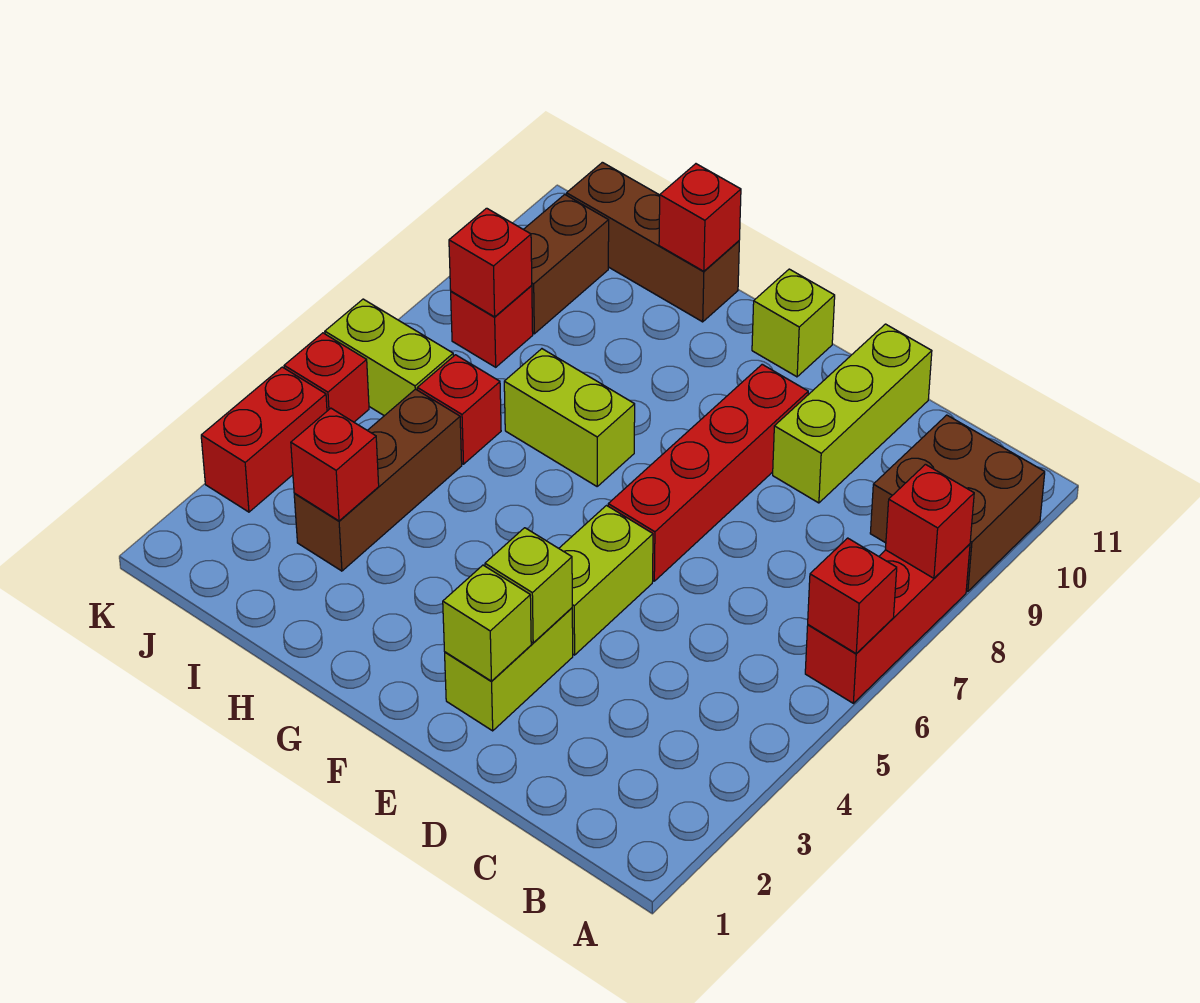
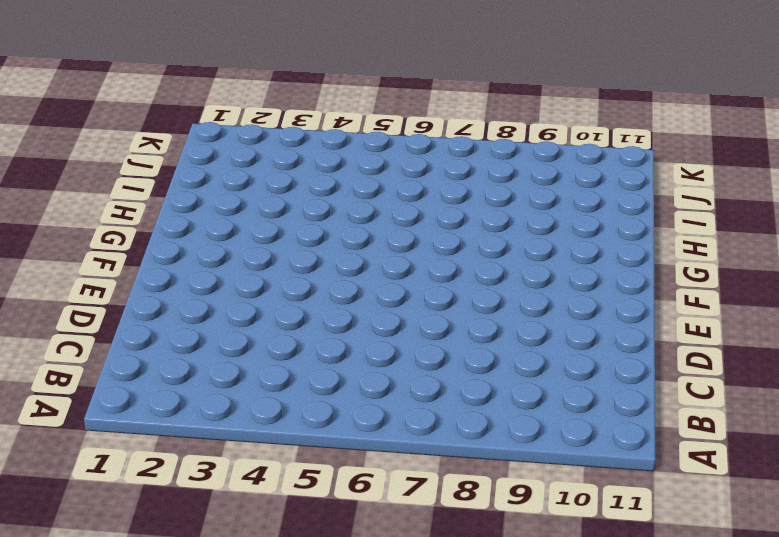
none -> red brick A6:A8 level 1
none -> brown brick A9:B10 level 1
none -> lime brick D9:D11 level 1

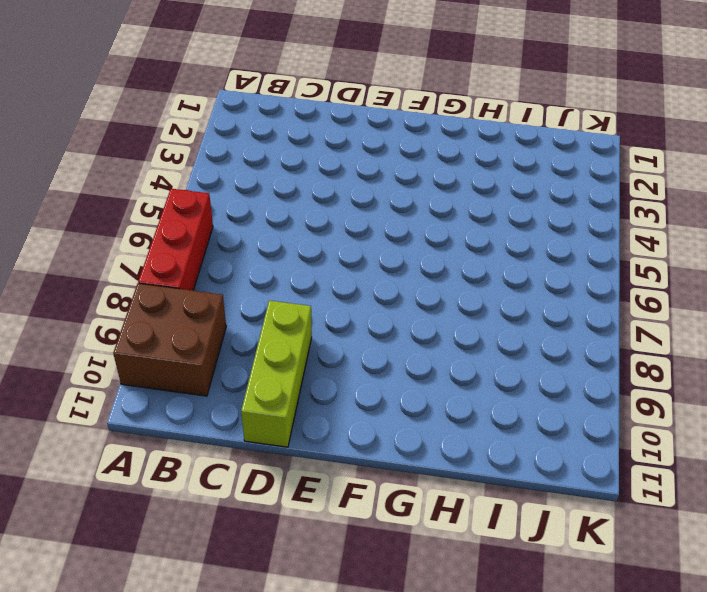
none -> lime brick E2:E3 level 1
none -> lime brick E4:E5 level 1
none -> red brick E6:E9 level 1

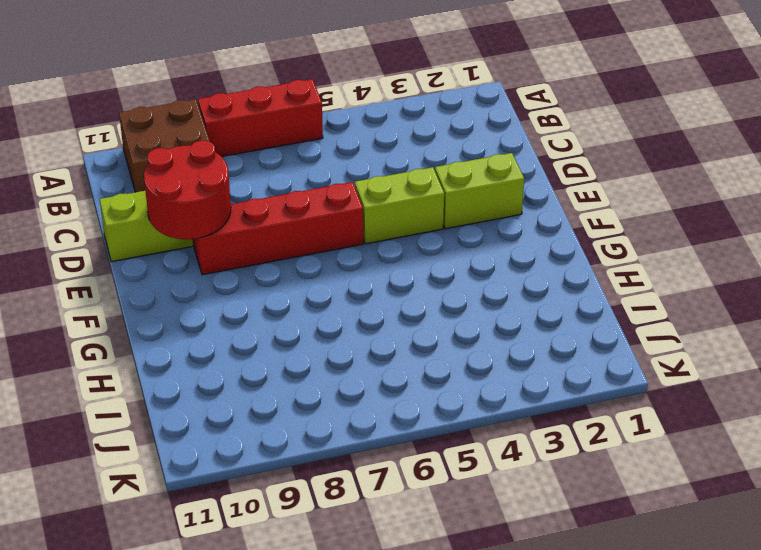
red round brick D9:E10 level 2 -> none
none -> lime brick F11 level 1
none -> lime brick G7:H7 level 1
none -> brown brick H11:J11 level 1

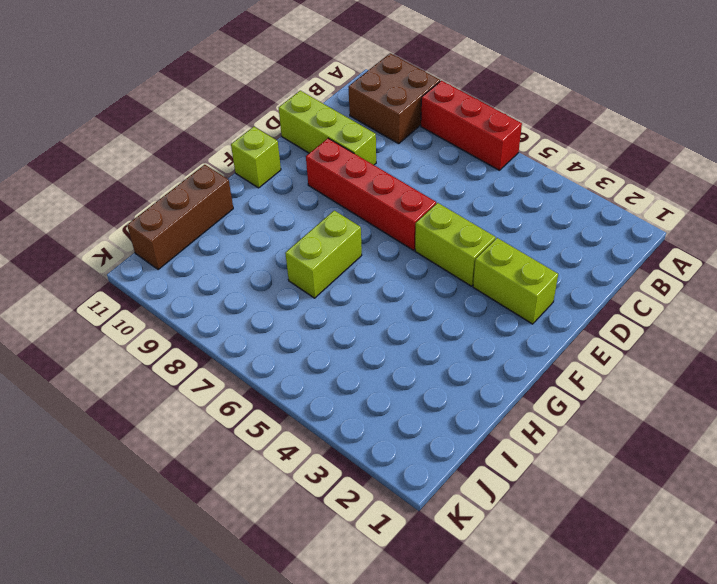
none -> brown brick I3:I5 level 1
none -> red brick I6 level 1
none -> lime brick J6:K6 level 1

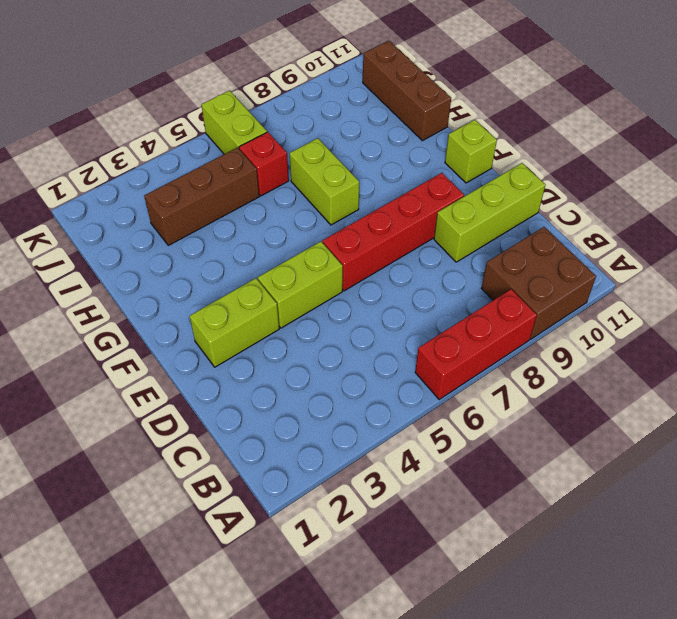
none -> red brick J8 level 1
none -> brown brick J9:J10 level 1
none -> red brick K3:K4 level 1

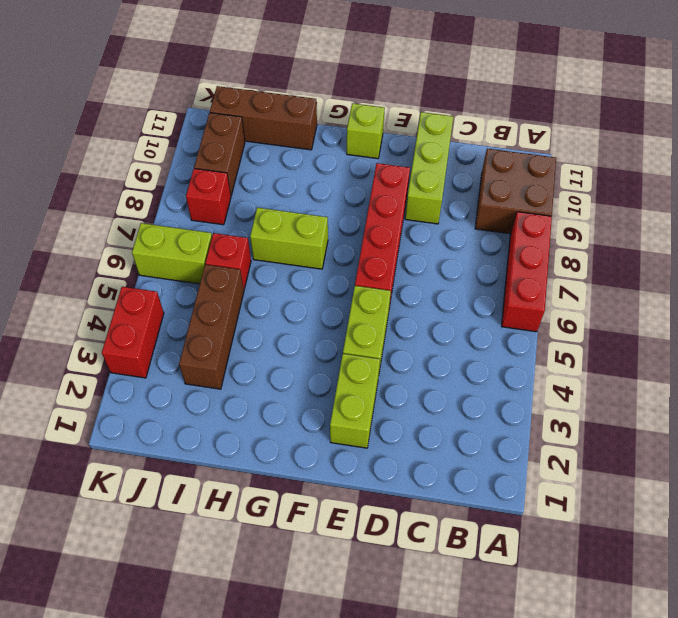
none -> red brick K5 level 1
none -> red brick A6 level 2
none -> red brick A8 level 2

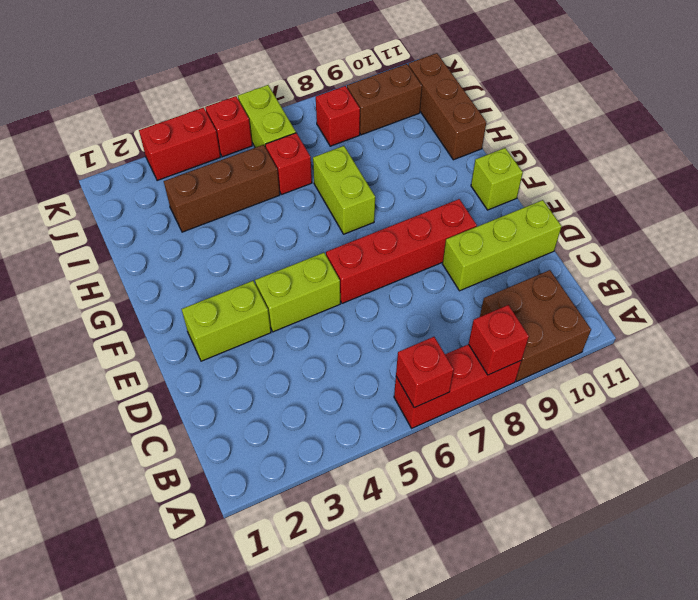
none -> lime brick E2 level 2
none -> lime brick E3 level 2
none -> red brick H11 level 2

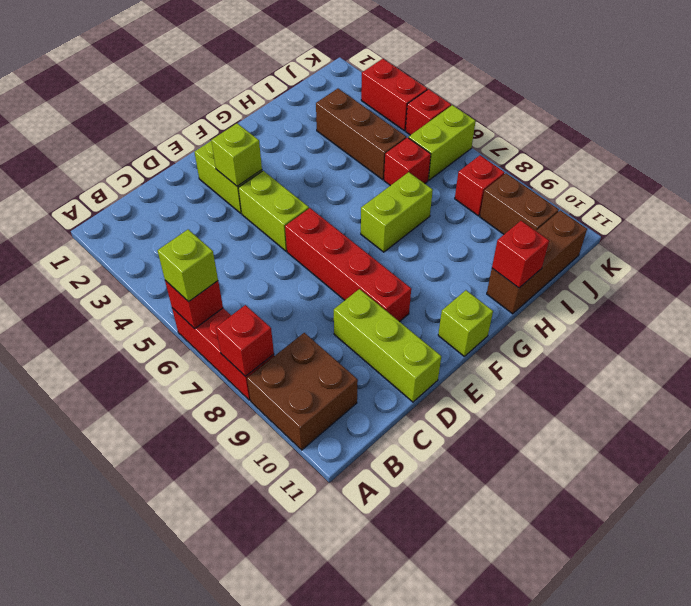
lime brick A6 level 3 -> lime brick E2 level 2
none -> red brick I3 level 2
none -> red brick J8 level 2

